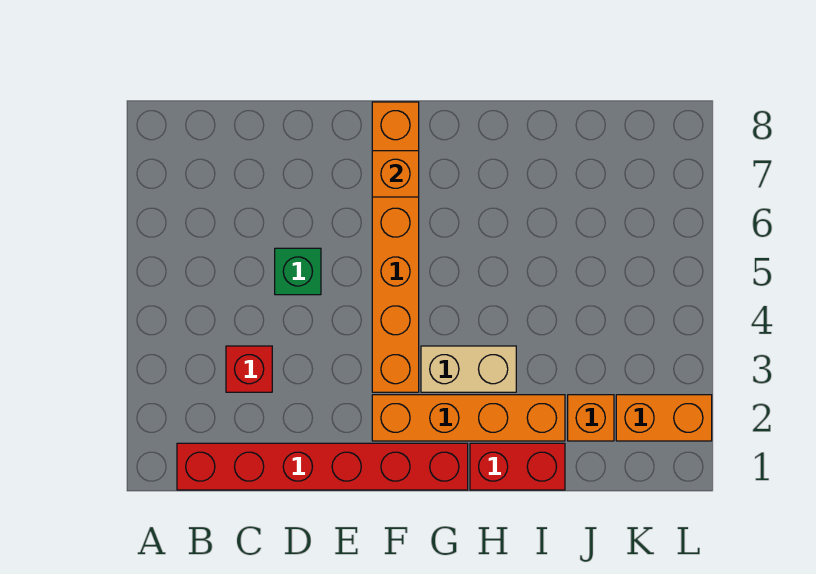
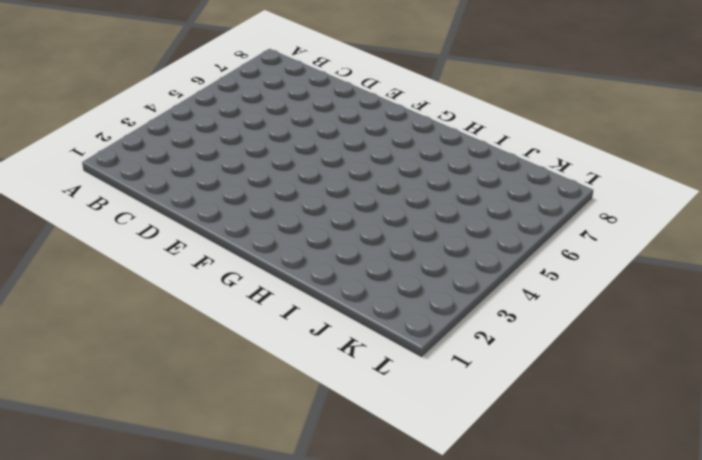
none -> red brick B1:G1 level 1
none -> red brick C3 level 1

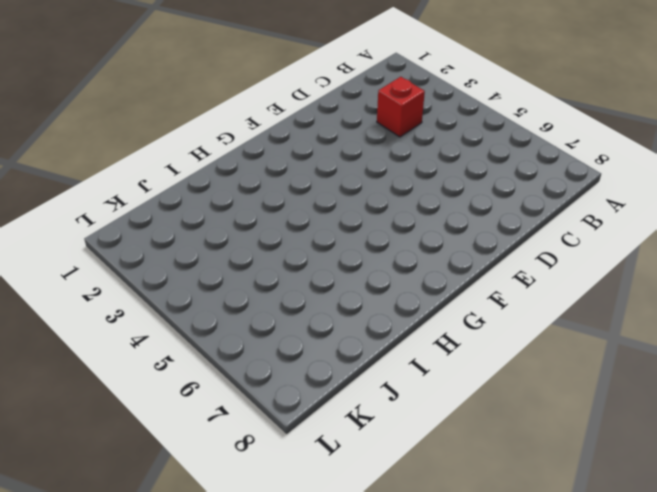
none -> red brick B1:G1 level 1
none -> green brick D5 level 1

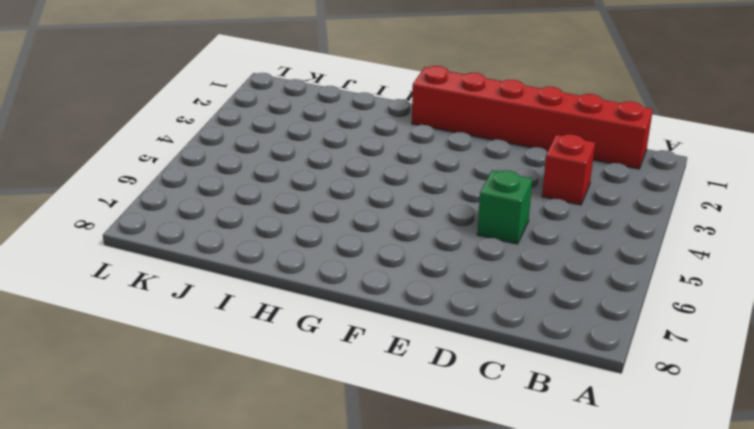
none -> orange brick F2:I2 level 1
none -> orange brick F3:F8 level 1

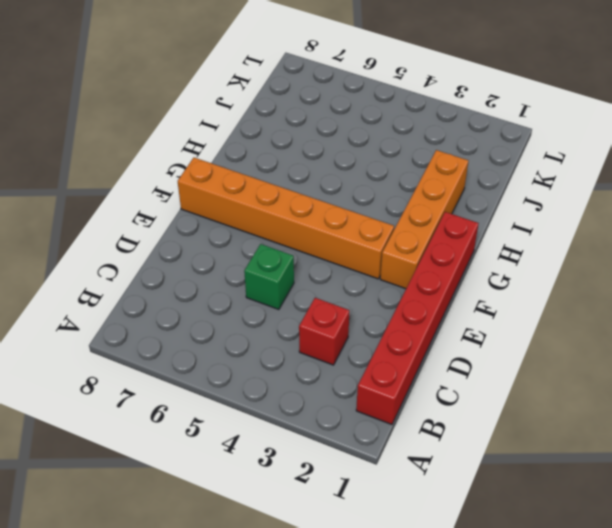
none -> tan brick G3:H3 level 1
none -> red brick H1:I1 level 1

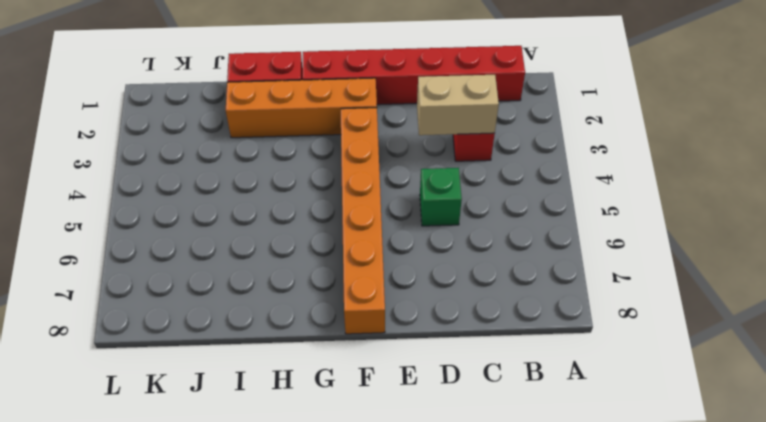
tan brick C3:D3 level 2 -> tan brick G3:H3 level 1
none -> orange brick J2 level 1
none -> orange brick K2:L2 level 1

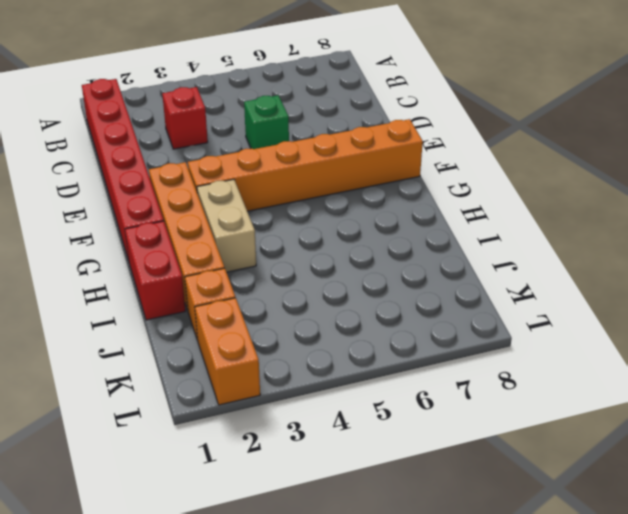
none -> orange brick F7 level 2

